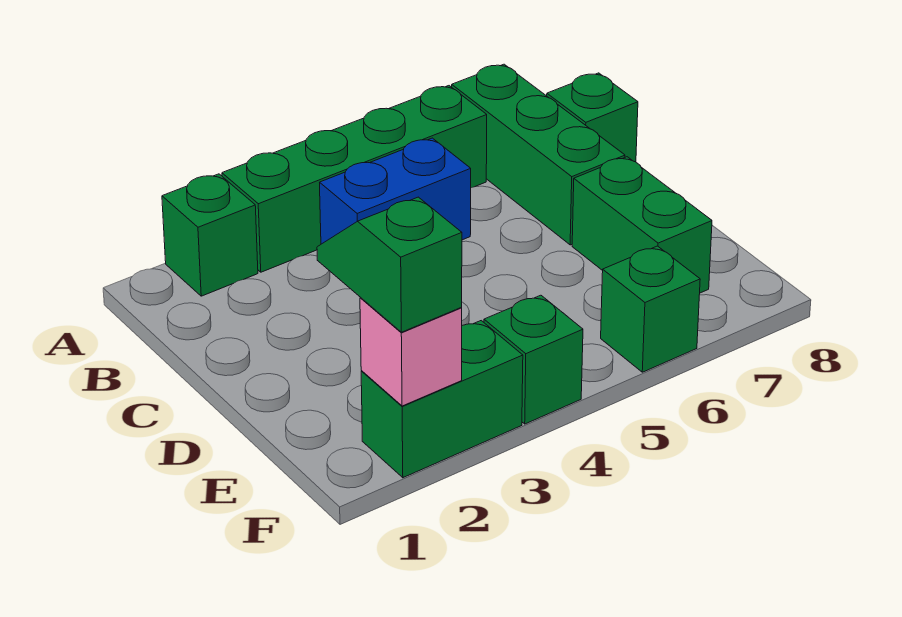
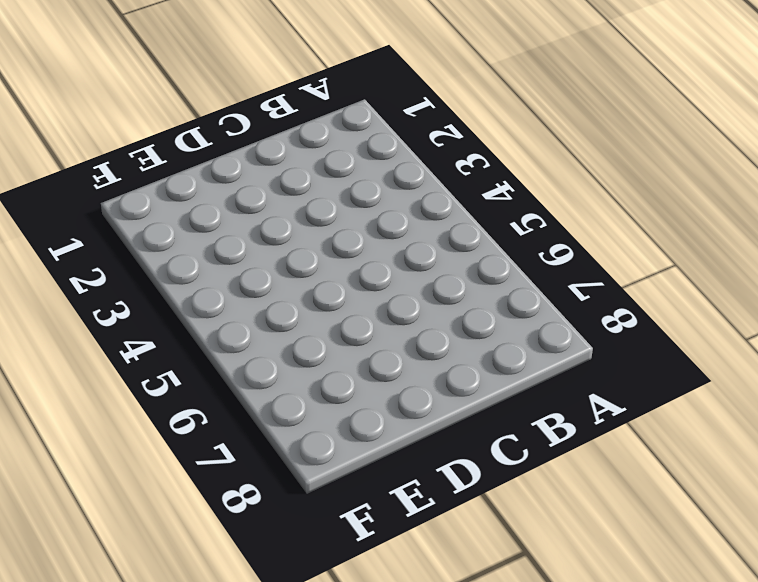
none -> green brick A2 level 1
none -> green brick A3:A6 level 1

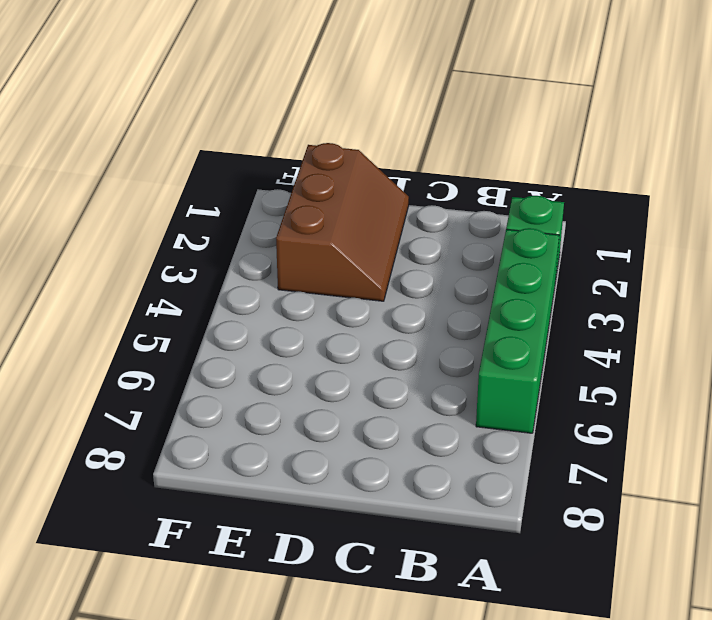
brown slope D1:E3 level 1 top E -> none
none -> green brick A7:C7 level 1
none -> blue brick B4:B5 level 1

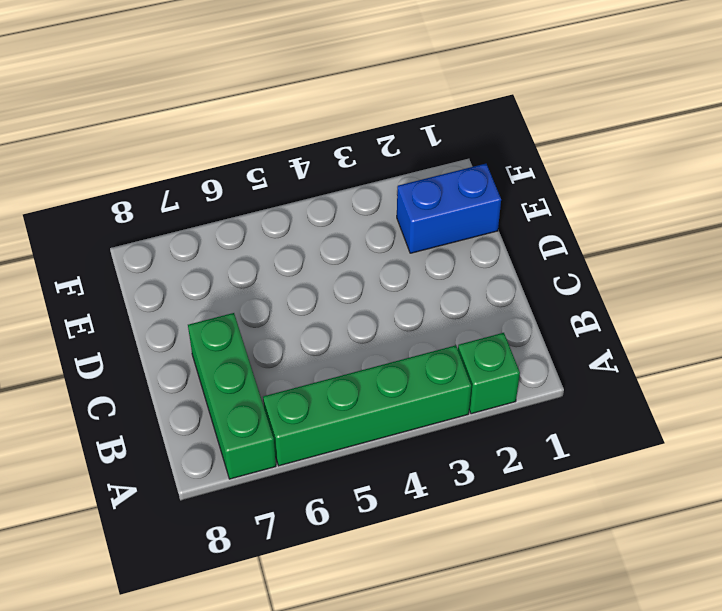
blue brick E1:E2 level 1 -> blue brick B4:B5 level 1
none -> green brick B8 level 1
none -> green brick D7:E7 level 1

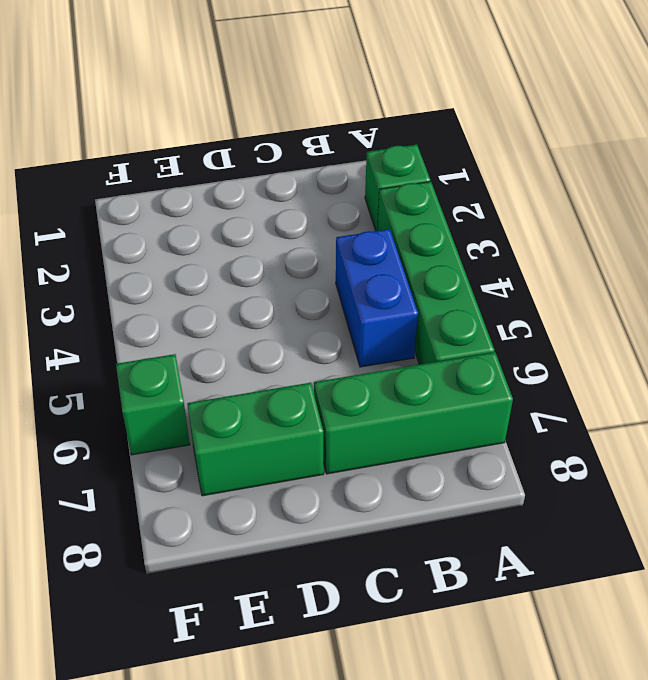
none -> green brick B8 level 1
none -> green brick F2:F3 level 1

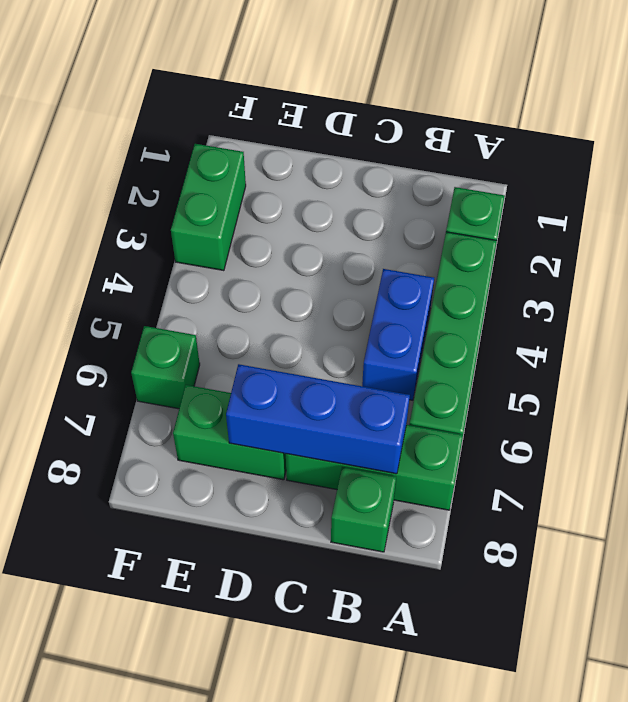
blue brick B7:D7 level 2 -> none
none -> green brick F4 level 1
none -> pink brick F2 level 2

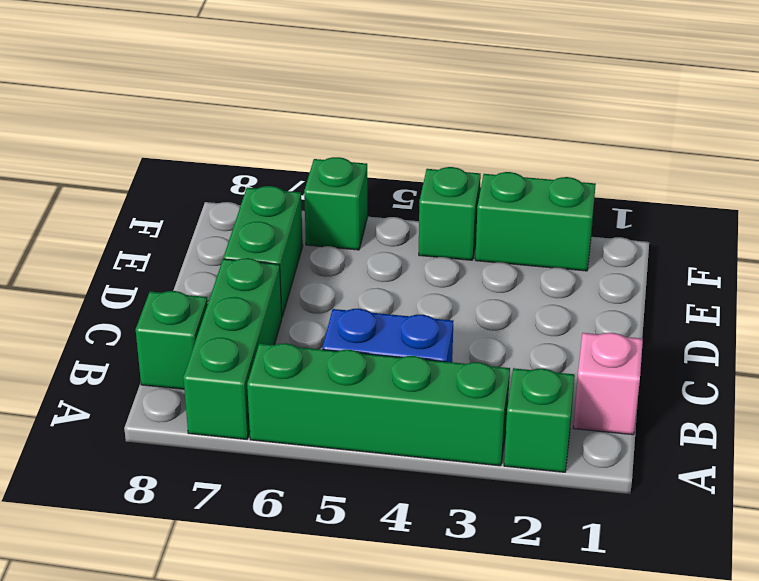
pink brick B1 level 1 -> pink brick F2 level 2
none -> green slope E2:F2 level 3 top F

